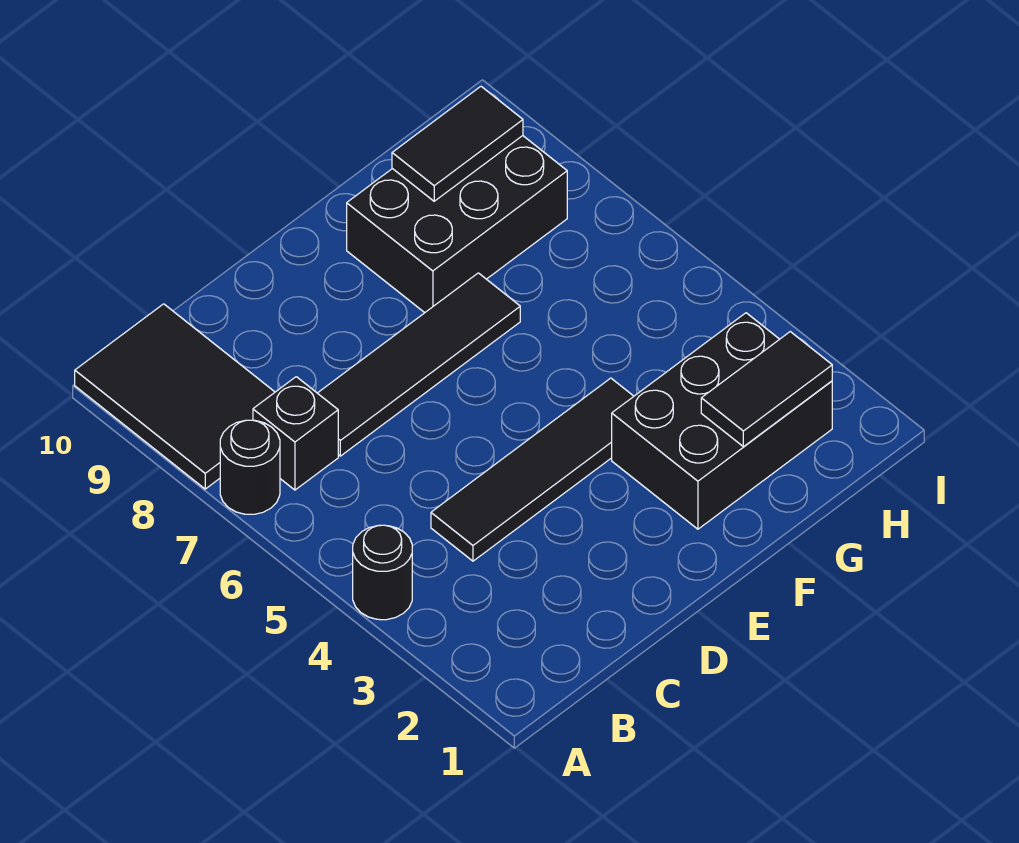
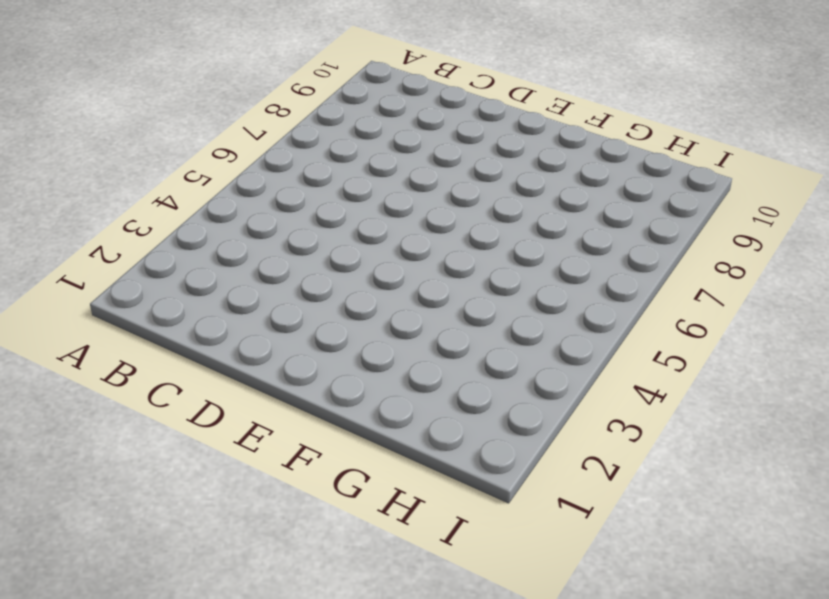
none -> black round brick A4 level 1
none -> black round brick A7 level 1

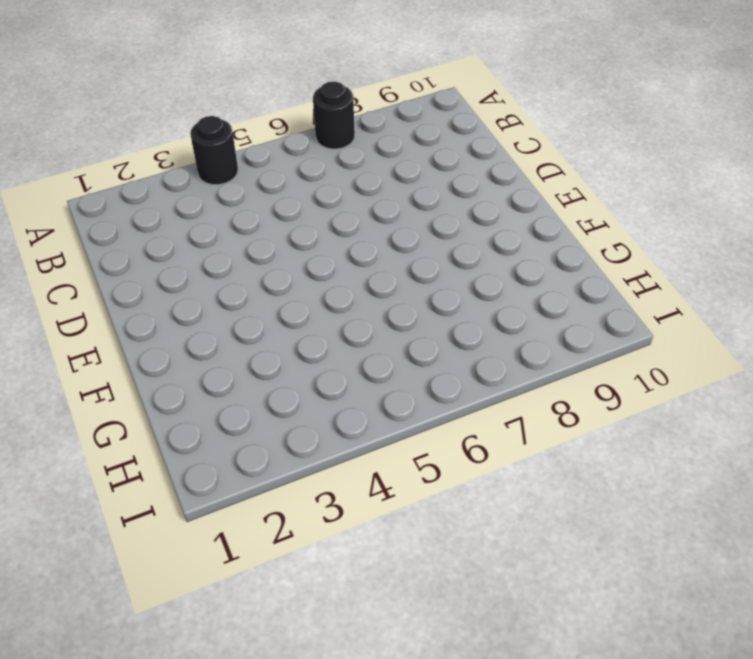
none -> black tile A8:B10 level 1
none -> black brick B7 level 1

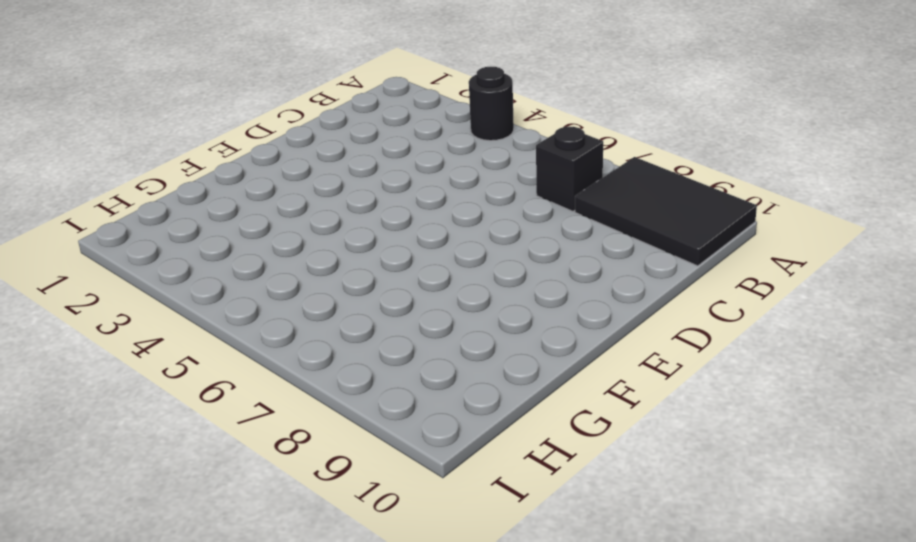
none -> black round brick A7 level 1
none -> black tile C4:F4 level 1

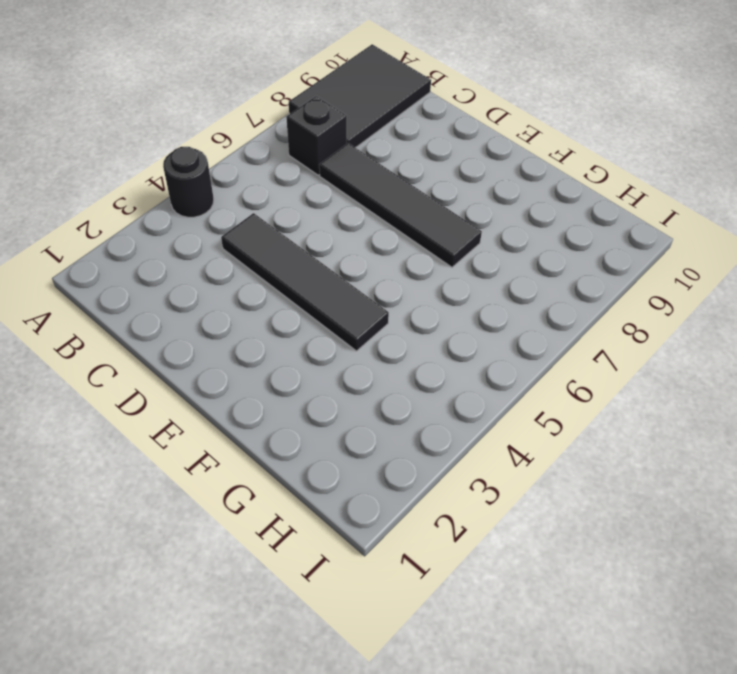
none -> black round brick A7 level 1
none -> black brick F2:H3 level 1

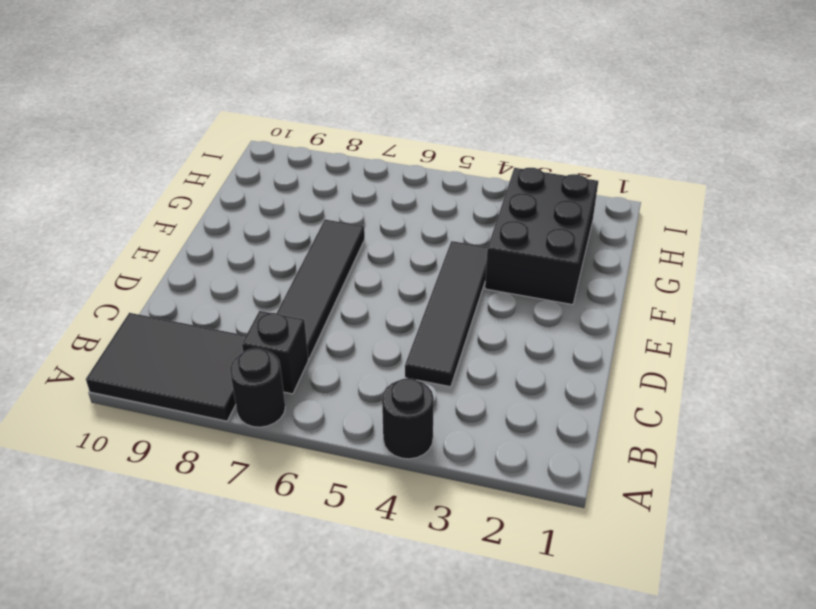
none -> black brick F8:H9 level 1
none -> black tile G2:H2 level 2

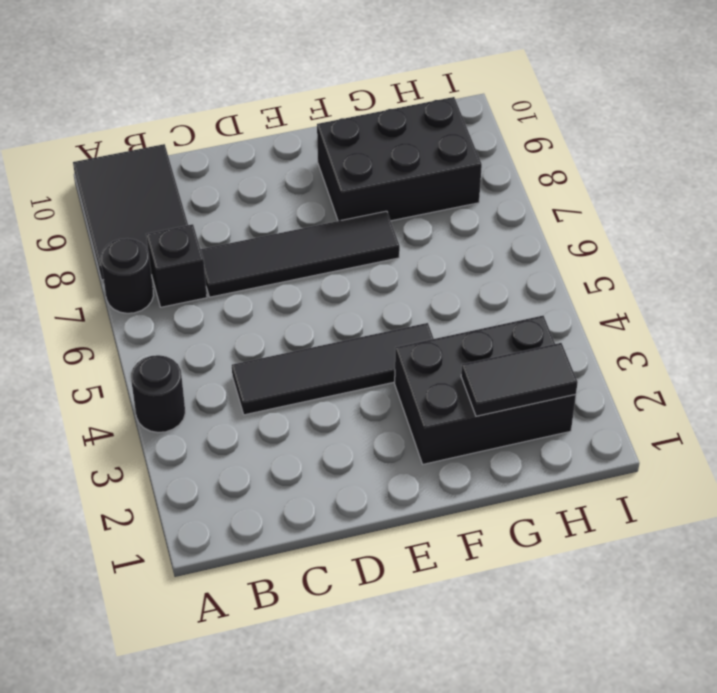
none -> black tile G9:H9 level 2

